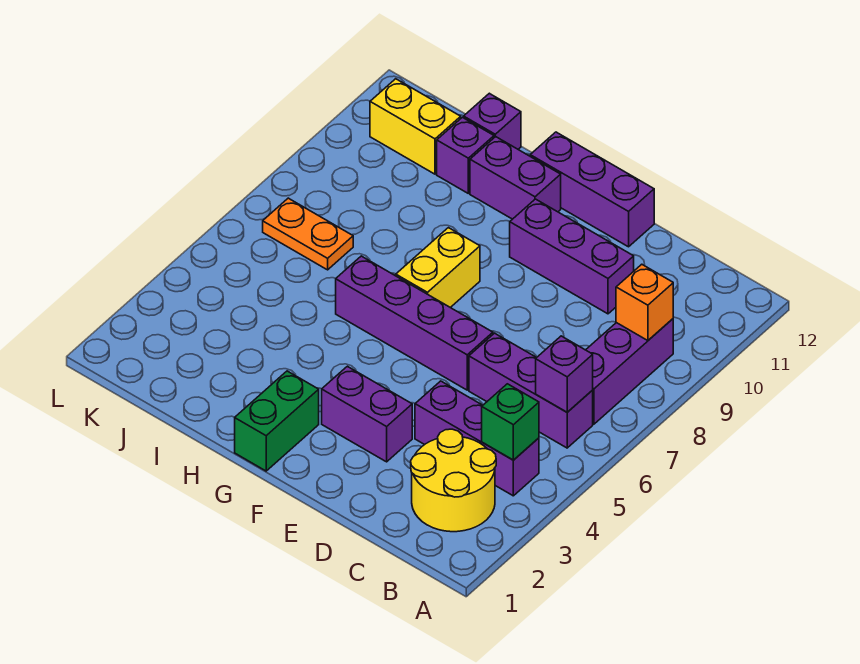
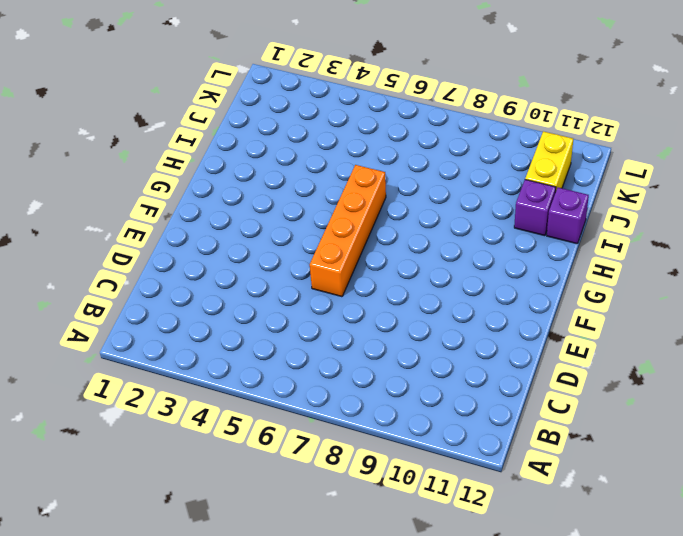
orange brick E6:H6 level 1 -> purple brick E6:H6 level 1
none -> yellow round brick B2:C3 level 1
none -> purple brick B4:D4 level 1
none -> purple brick B6:D6 level 1

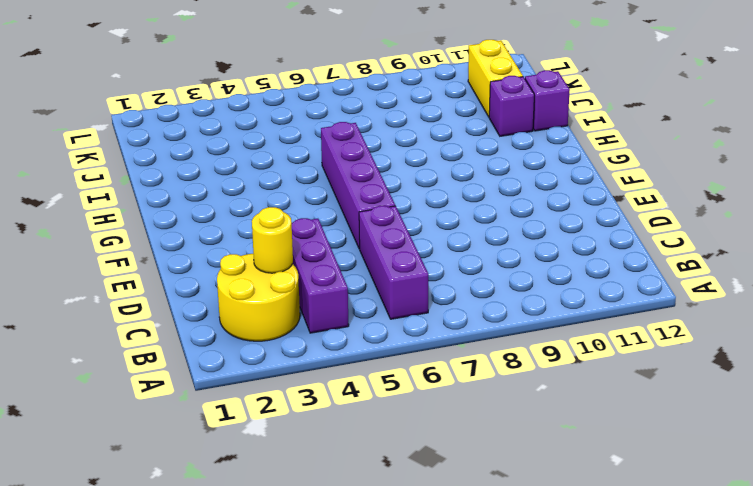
yellow round brick C3 level 2 -> none
none -> purple brick B7:B9 level 1
none -> purple brick D10:F10 level 1
none -> purple brick E3:F3 level 1

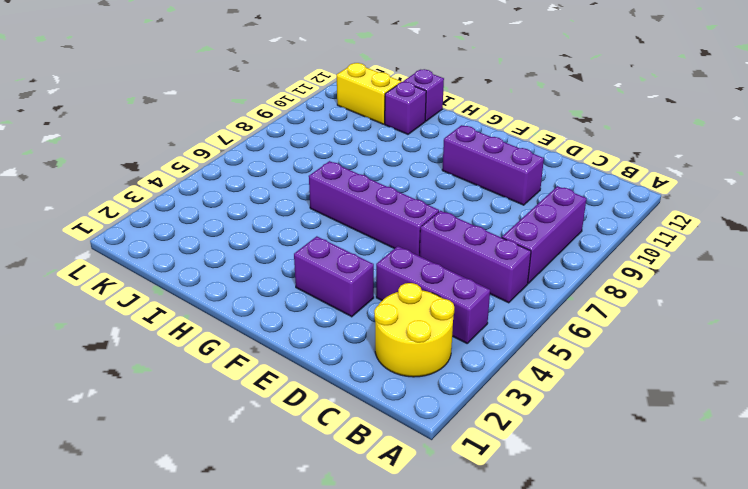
none -> purple brick E12:G12 level 1
none -> green brick G1:G2 level 1
none -> yellow brick G7:G8 level 1

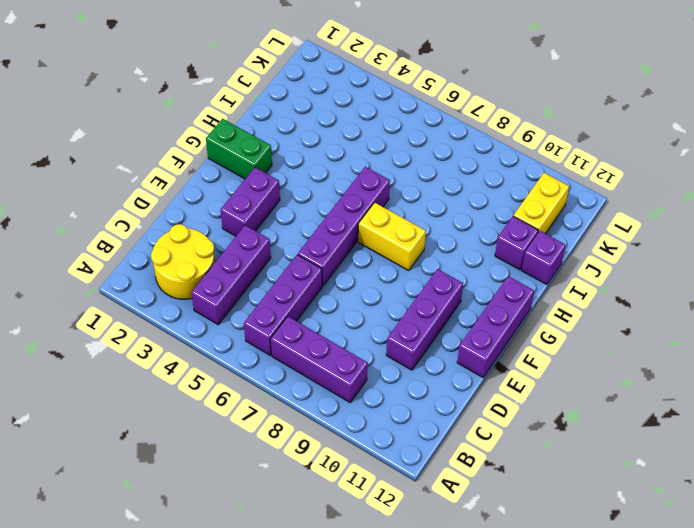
none -> purple brick G11:H11 level 1
none -> orange plate J7:K7 level 1
none -> green brick B4 level 2

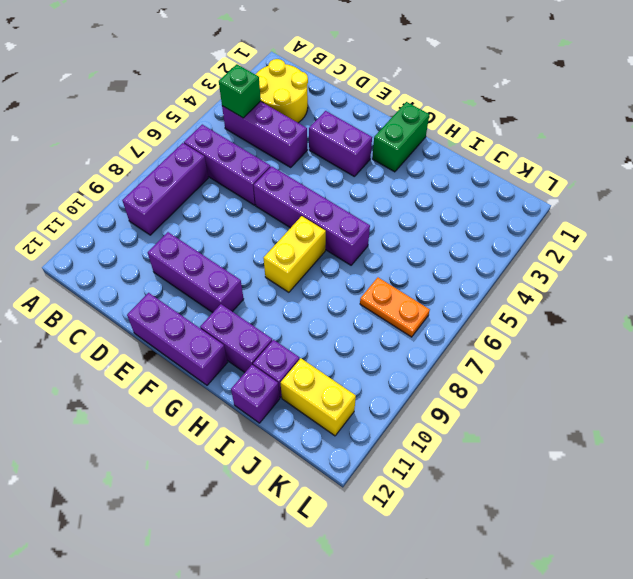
none -> purple brick B6 level 2
none -> orange brick B9 level 2

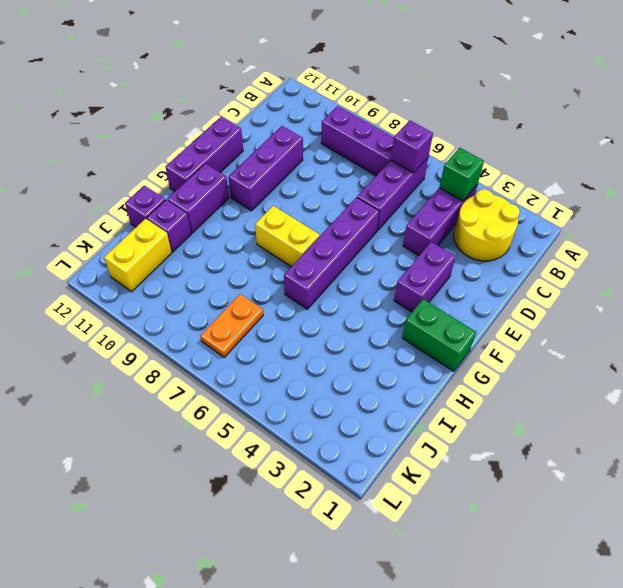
none -> orange brick B9 level 2

